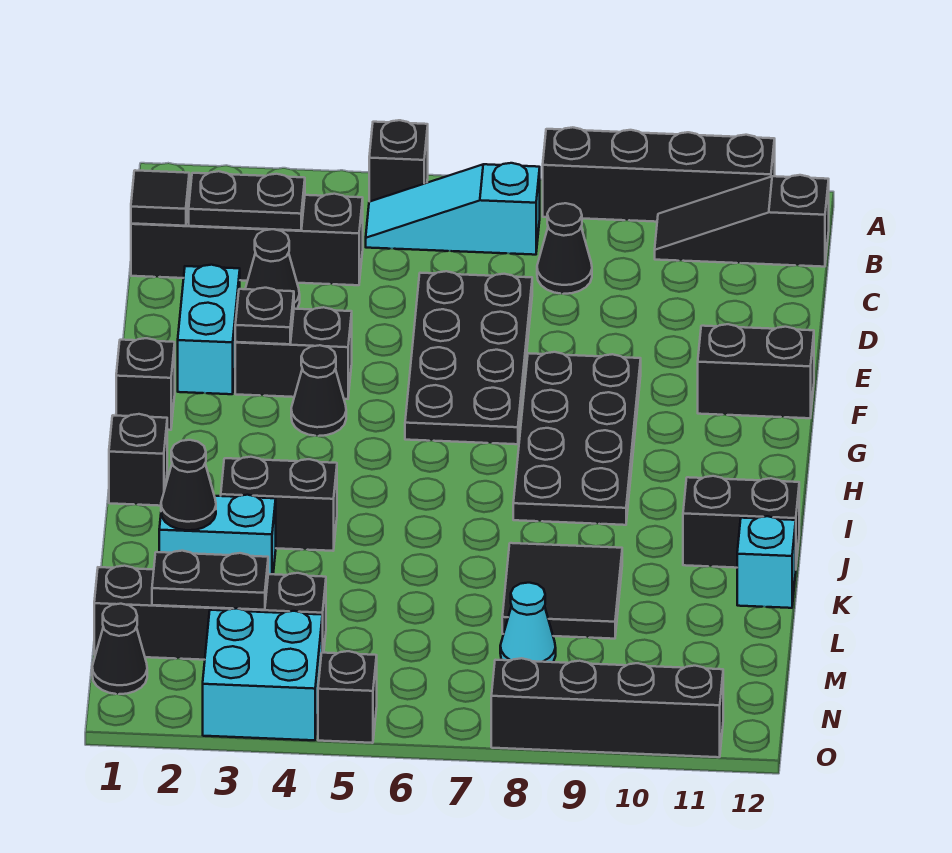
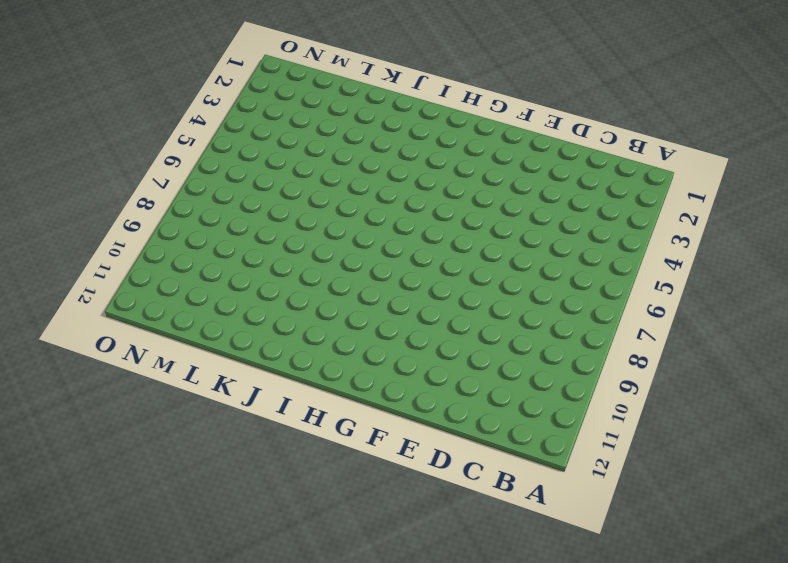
none -> black brick A5 level 1
none -> black brick A8:A11 level 1
none -> cyan slope B5:B7 level 1 top 7
none -> black slope B10:B12 level 1 top 12

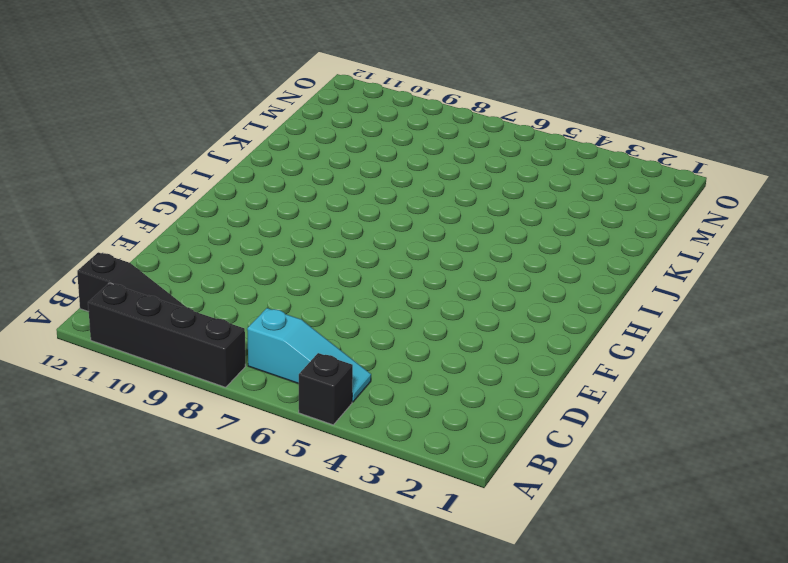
none -> black brick C1:C4 level 1
none -> black cone C8 level 1
none -> black cone D3 level 1
none -> black plate D6:G7 level 1

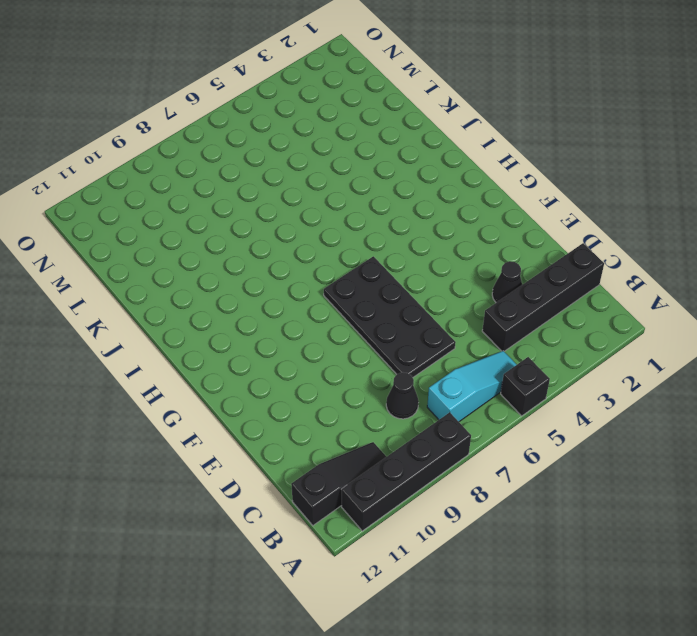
none -> cyan brick E2:F2 level 1
none -> black brick F3:F4 level 1
none -> black plate F8:I9 level 1
none -> black brick F11:F12 level 1

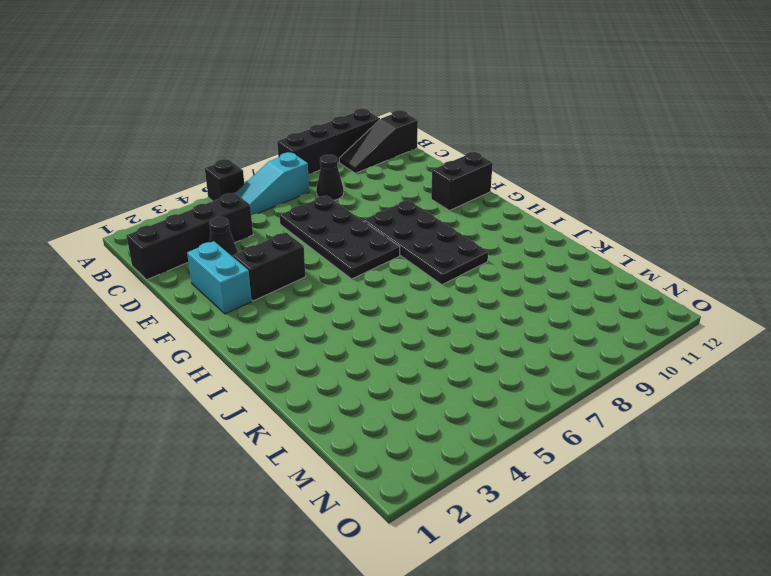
none -> black brick G1 level 1
none -> black cone G4 level 1
none -> black brick I1 level 1
none -> black brick J3:J4 level 1

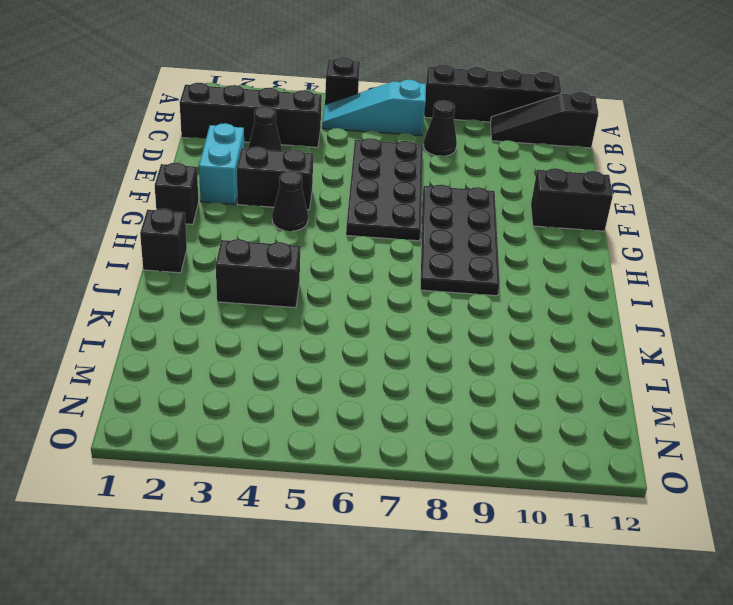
none -> black brick J11:J12 level 1
none -> cyan brick K2:K3 level 1
none -> black tile K8:L9 level 1
none -> cyan brick K12 level 1

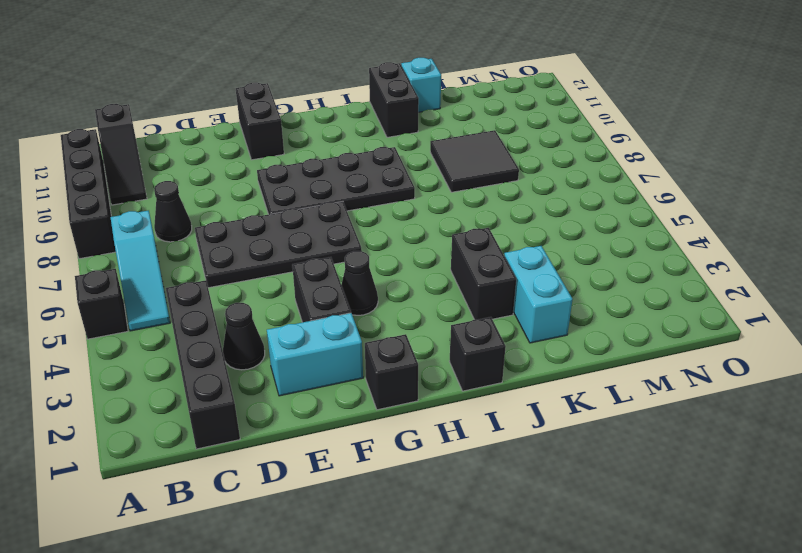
none -> black brick M1:M4 level 1
none -> cyan cone M8 level 1
none -> black cone N1 level 1
none -> cyan brick N3:O4 level 1

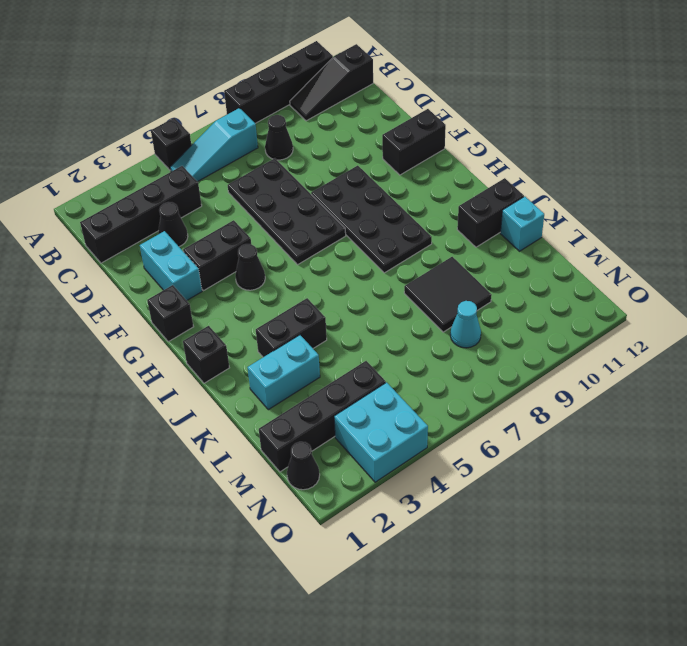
none -> black brick O5 level 1
none -> black brick O8:O11 level 1
none -> black tile C1 level 2
none -> black plate C2:C3 level 2

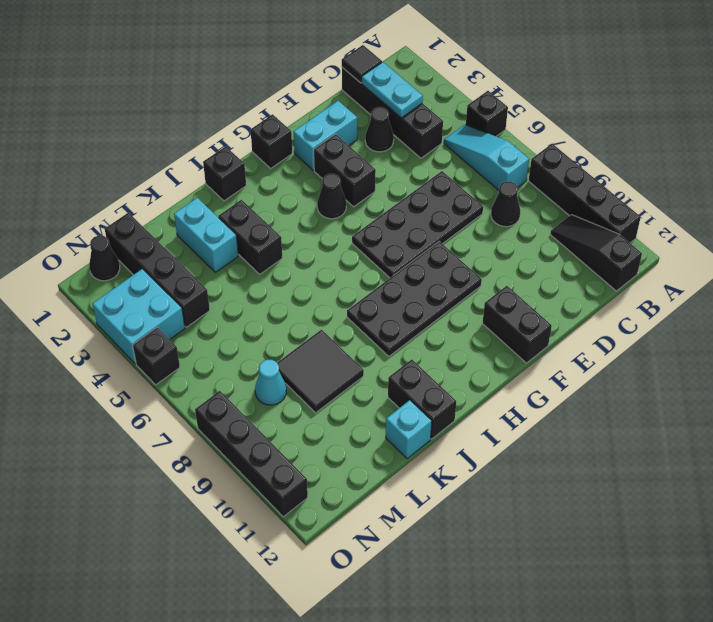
cyan plate C2:C3 level 2 -> black plate C2:C3 level 2
none -> black plate F3 level 2
none -> black cone K2 level 2
none -> black plate M2:M3 level 2

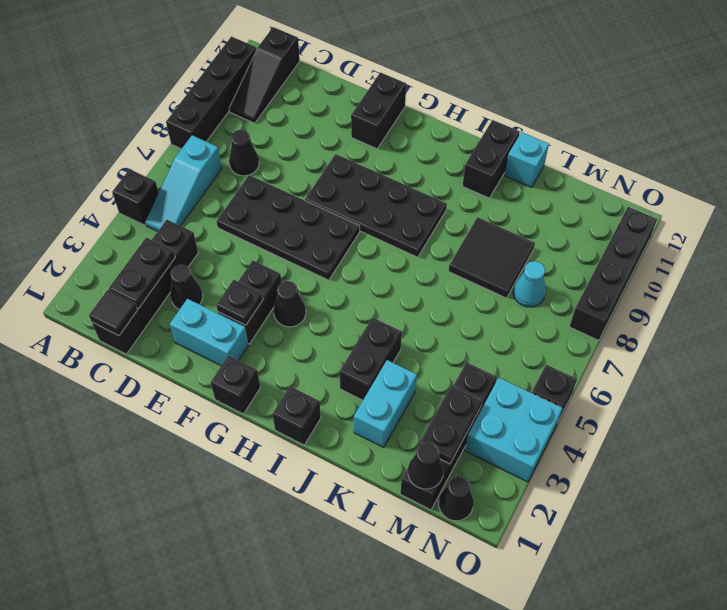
black cone M1 level 2 -> black cone K2 level 2

